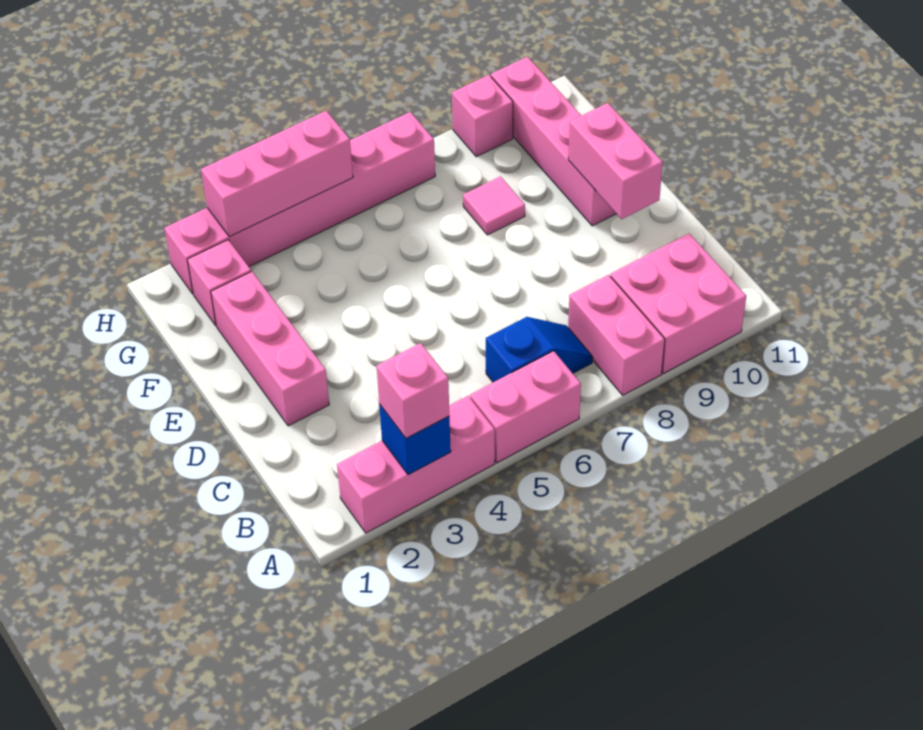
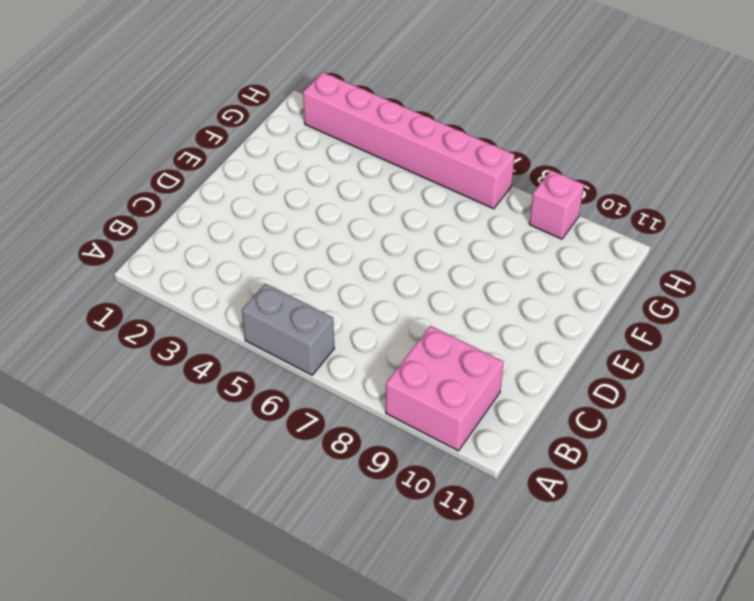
grey brick A5:A6 level 1 -> pink brick A5:A6 level 1
none -> pink brick A2:A4 level 1
none -> pink brick A8:B8 level 1
none -> blue slope B6:B7 level 1 top 6

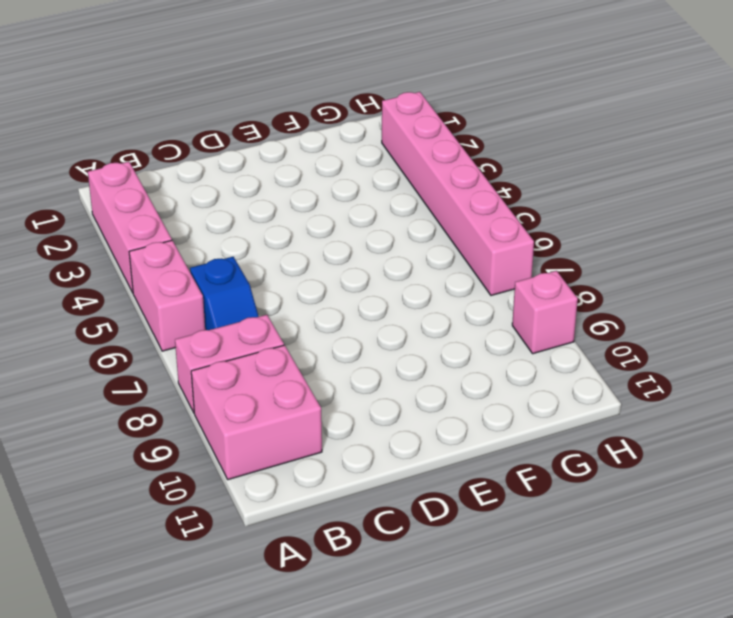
none -> pink brick D2:F2 level 1
none -> pink brick E10:H10 level 1
none -> pink tile F8 level 1

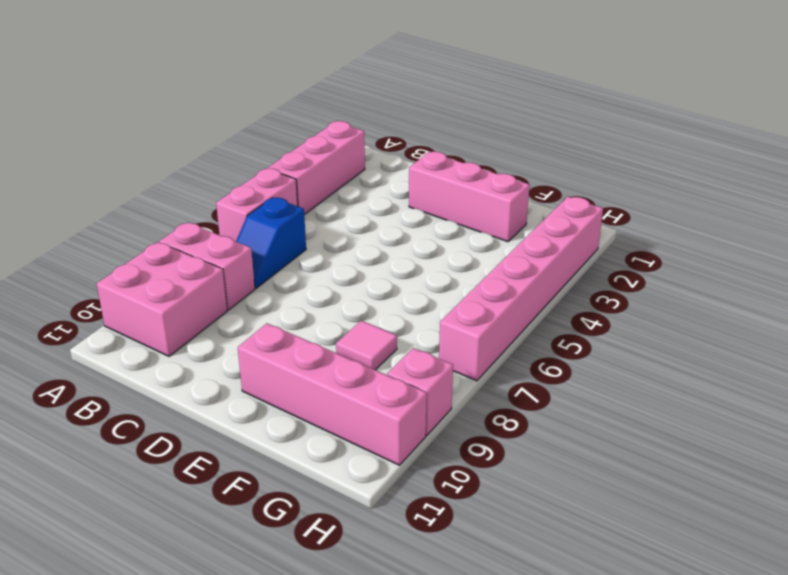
none -> pink brick G2 level 1
none -> blue brick A3 level 2
none -> pink brick D10:E10 level 2

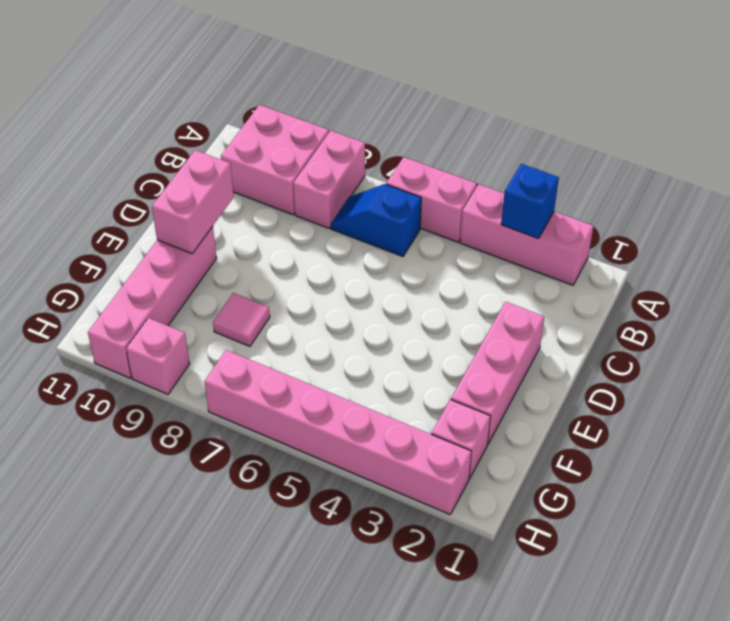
none -> pink brick H3:H5 level 2
none -> pink brick A3 level 3

